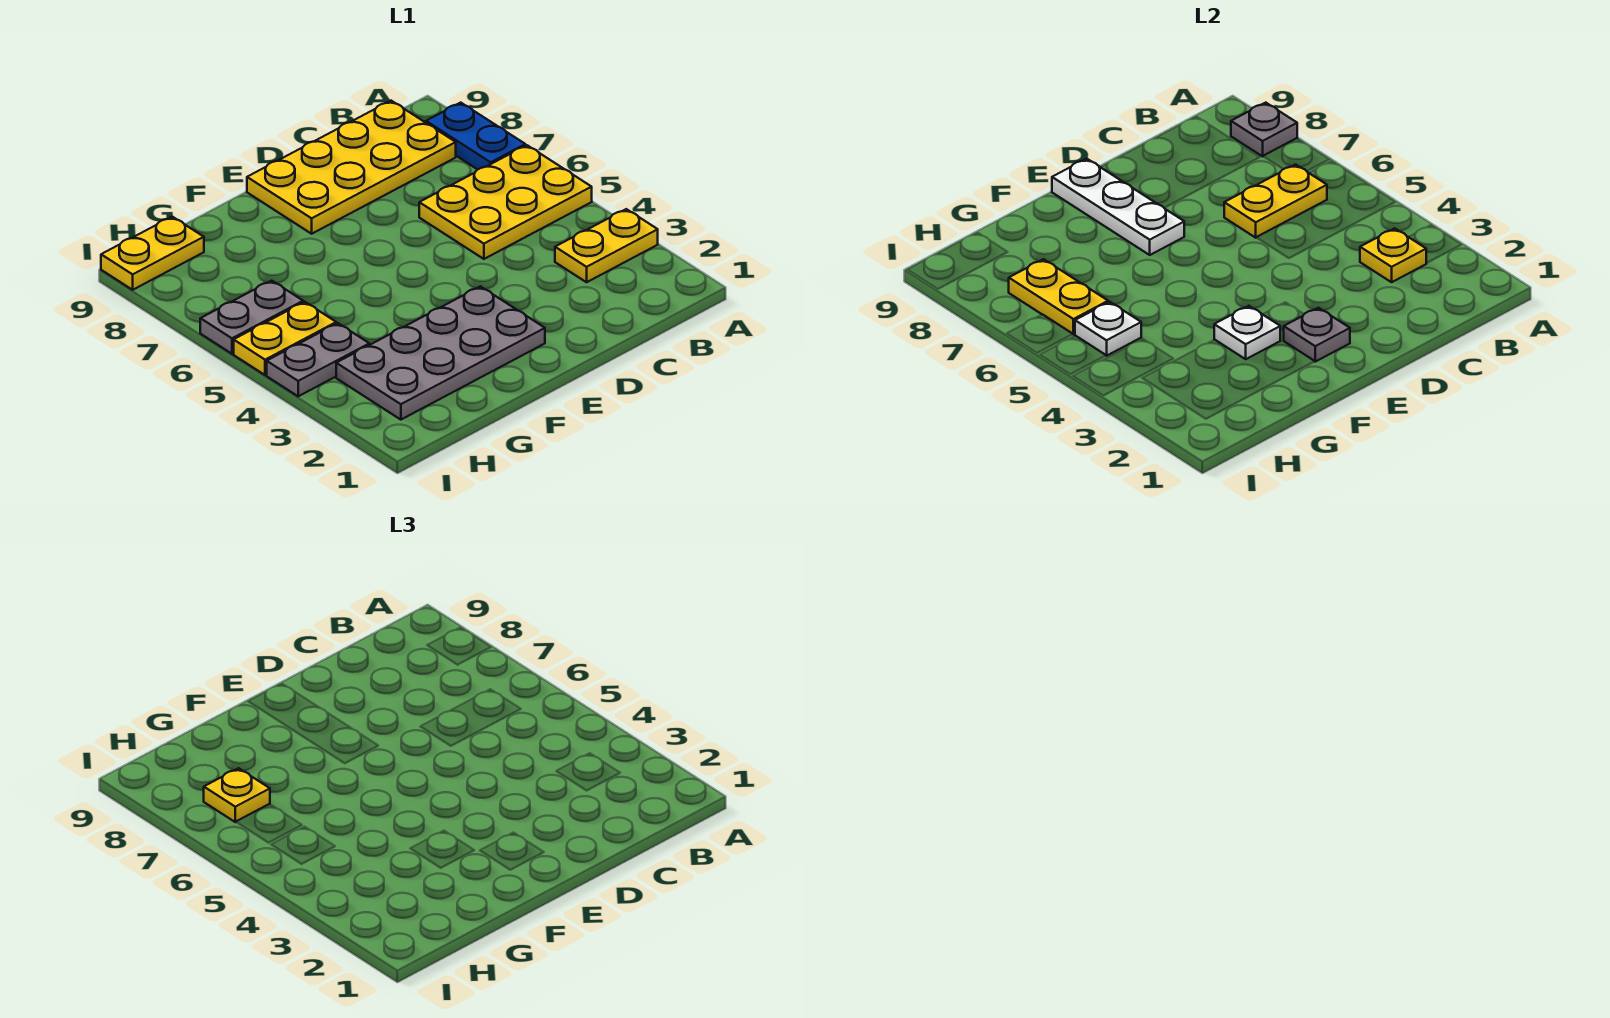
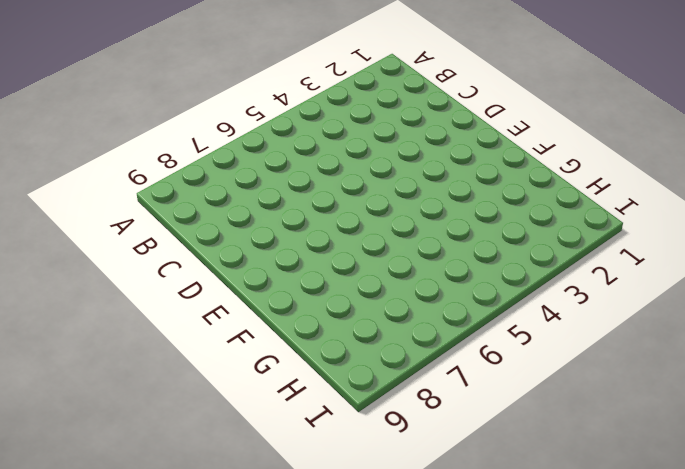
none -> yellow plate A3:B3 level 1
none -> yellow plate A5:C6 level 1
none -> blue plate A7:A8 level 1

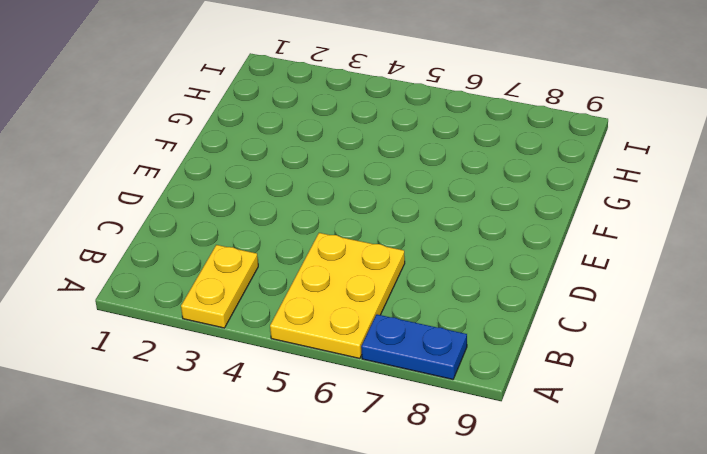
none -> yellow plate B8:E9 level 1
none -> grey plate E2:H3 level 1
none -> grey plate H4:I4 level 1

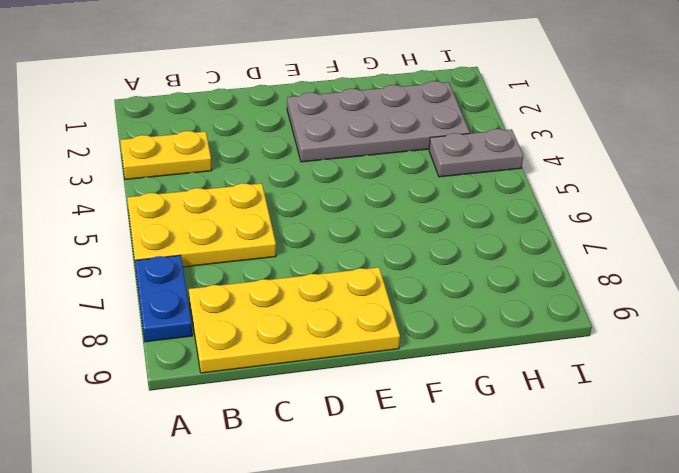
none -> yellow plate H5:I5 level 1
none -> grey plate H6:I6 level 1
none -> yellow plate H9:I9 level 1

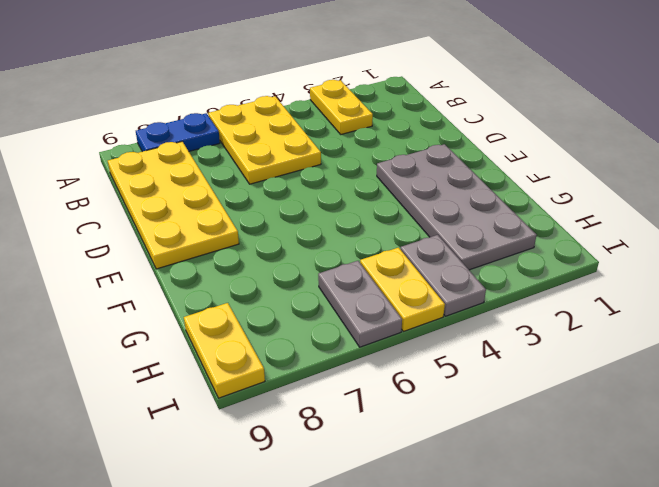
none -> grey plate A8 level 2
none -> yellow plate B3 level 2
none -> yellow plate B6:C6 level 2

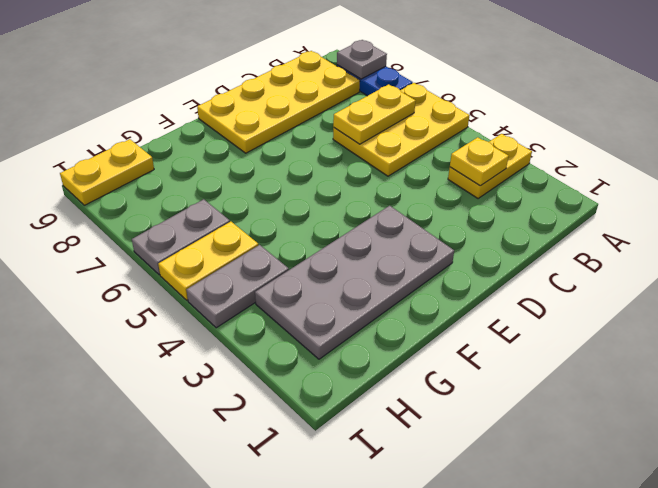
none -> grey plate E2 level 2
none -> white plate E7:E9 level 2
none -> white plate F3 level 2

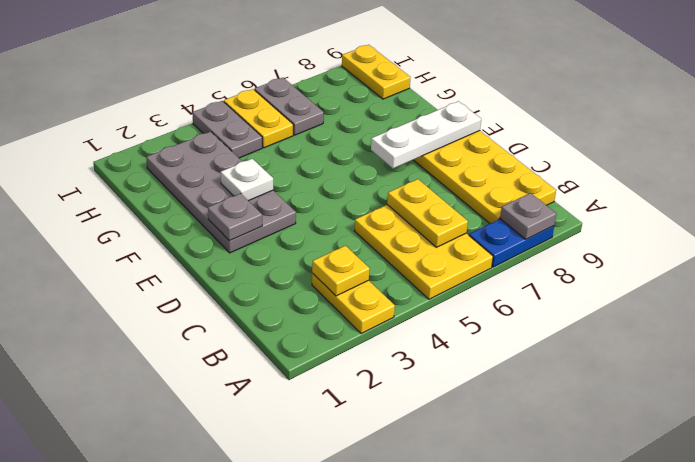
none -> white plate H5 level 2
none -> yellow plate H6:H7 level 2
none -> yellow plate H7 level 3

